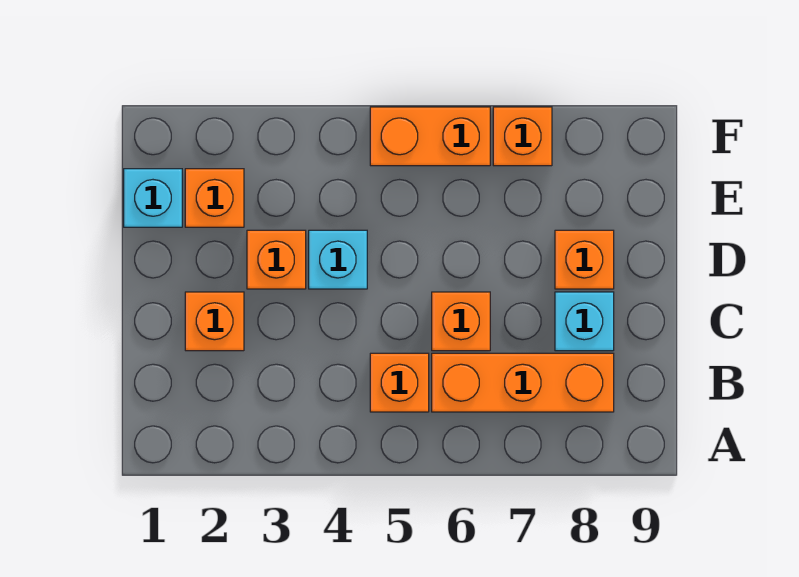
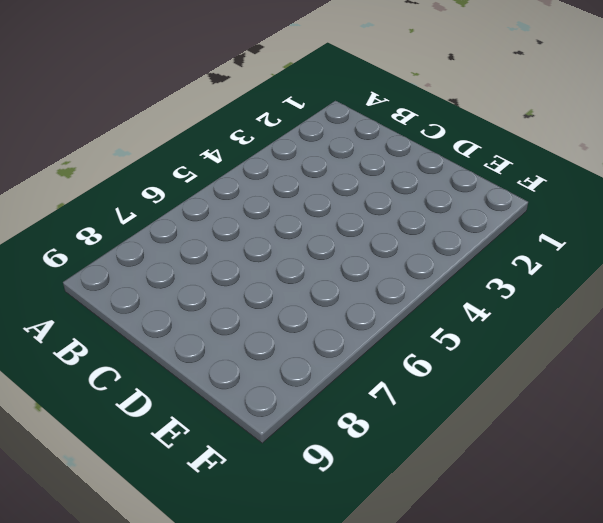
none -> orange brick B5 level 1
none -> orange brick B6:B8 level 1
none -> orange brick C2 level 1

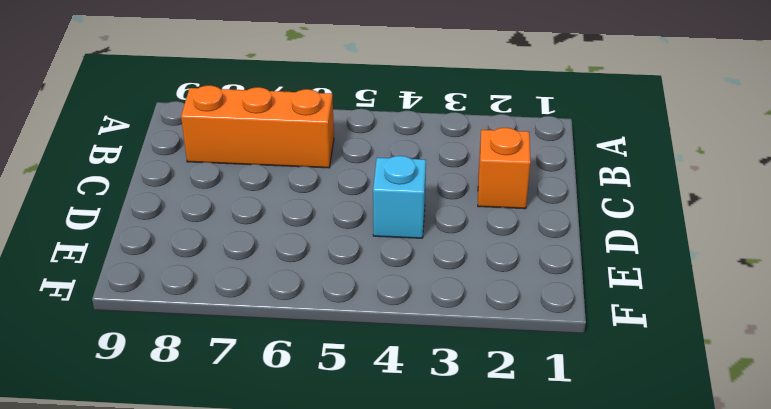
none -> orange brick B5 level 1
none -> orange brick C6 level 1
none -> cyan brick C8 level 1

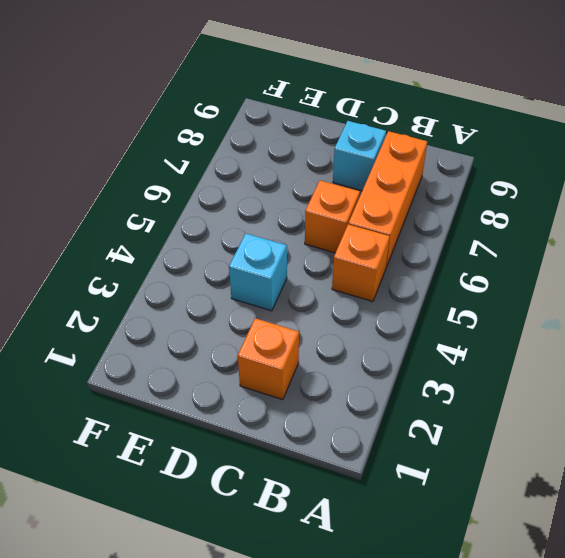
none -> orange brick D3 level 1
none -> orange brick D8 level 1
none -> cyan brick E1 level 1

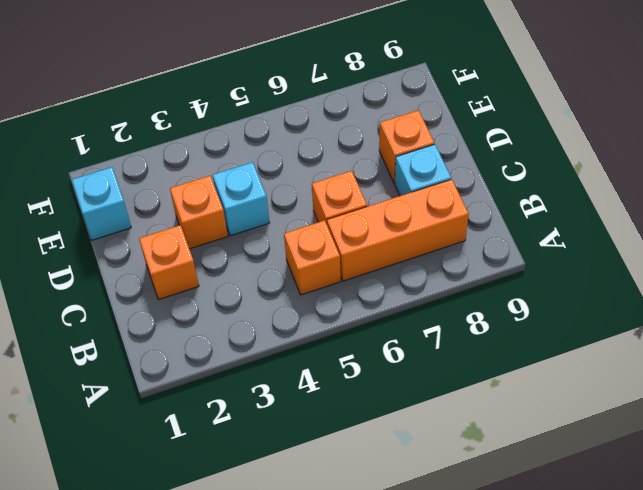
none -> orange brick E2 level 1
none -> orange brick F5:F6 level 1
none -> orange brick F7 level 1

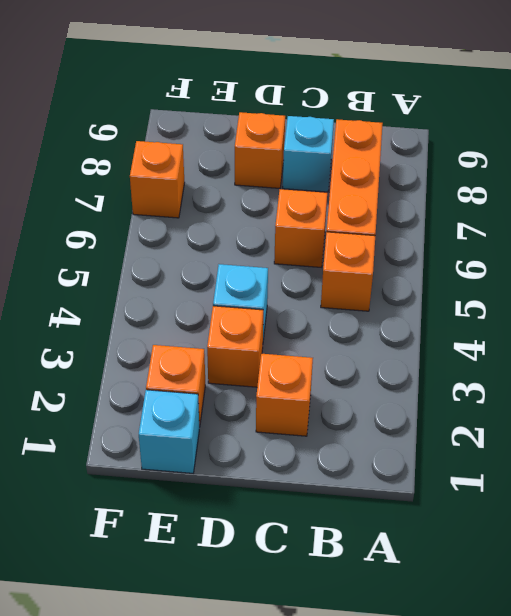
none -> orange brick F5:F6 level 1

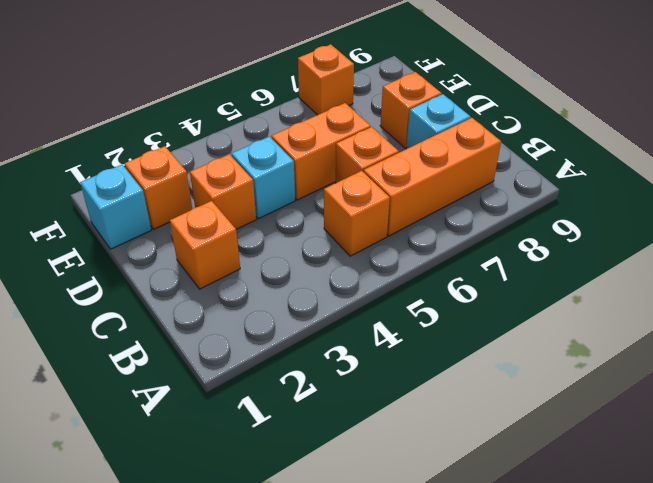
orange brick D5:D6 level 1 -> orange brick F5:F6 level 1

